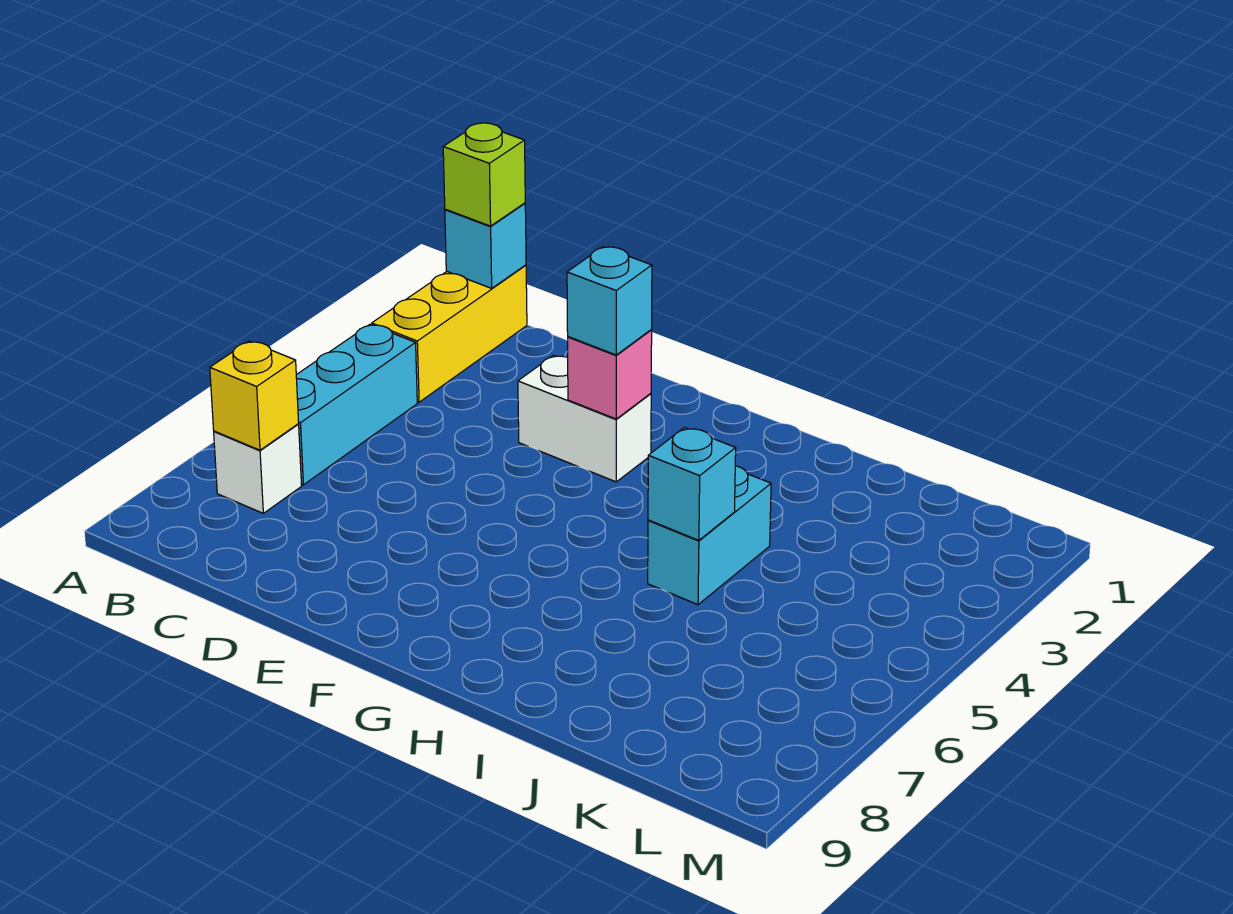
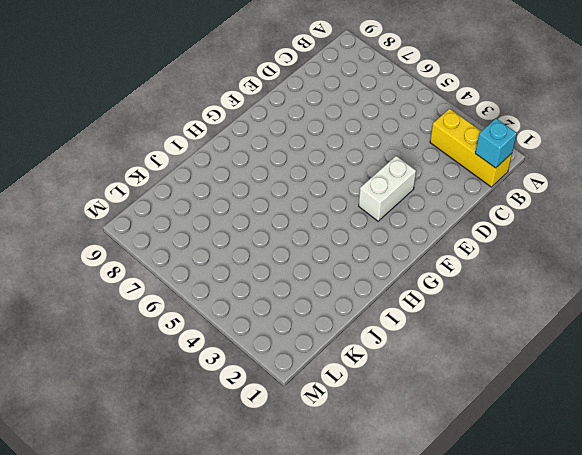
none -> cyan brick B4:B6 level 1
none -> white brick B7 level 1

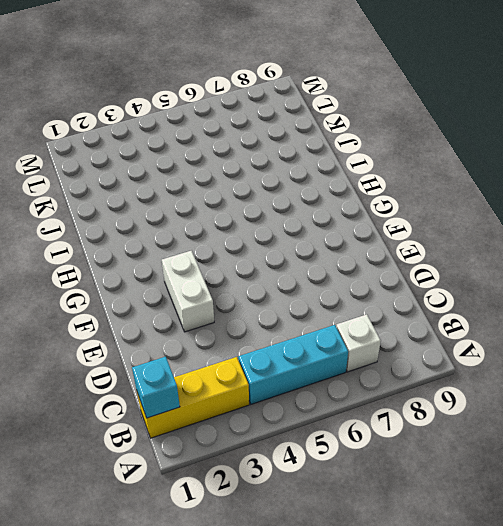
none -> cyan brick I4:I5 level 1
none -> yellow brick B7 level 2

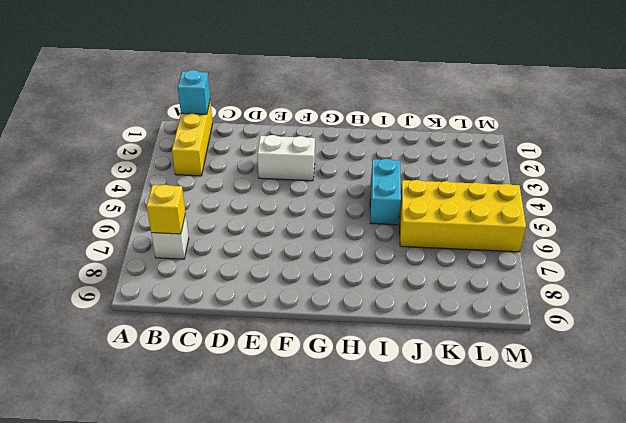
yellow brick J5:M6 level 1 -> none
none -> cyan brick B4:B6 level 1
none -> pink brick F3 level 2

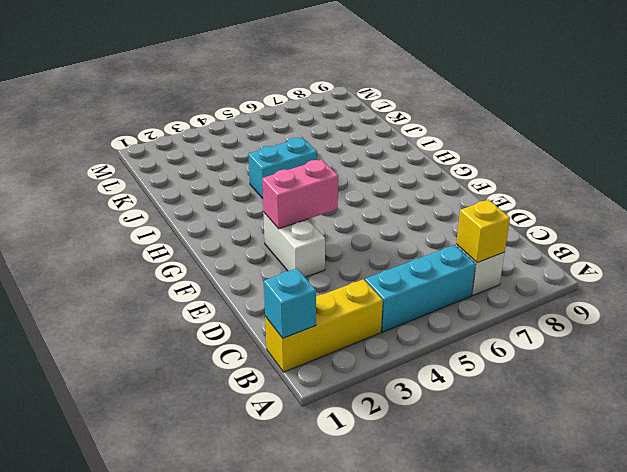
pink brick F3:F4 level 2 -> pink brick F3 level 2
none -> cyan brick I5 level 2
none -> lime brick B1 level 3

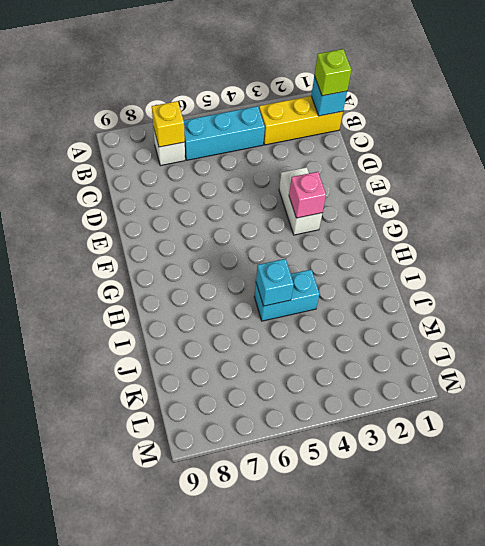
none -> cyan brick F3 level 3

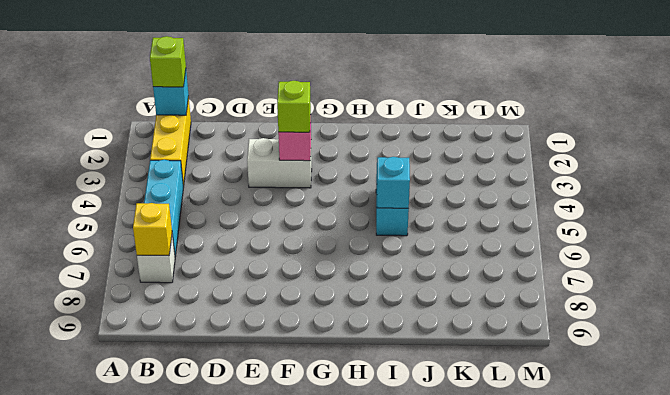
lime brick F3 level 3 -> cyan brick F3 level 3

